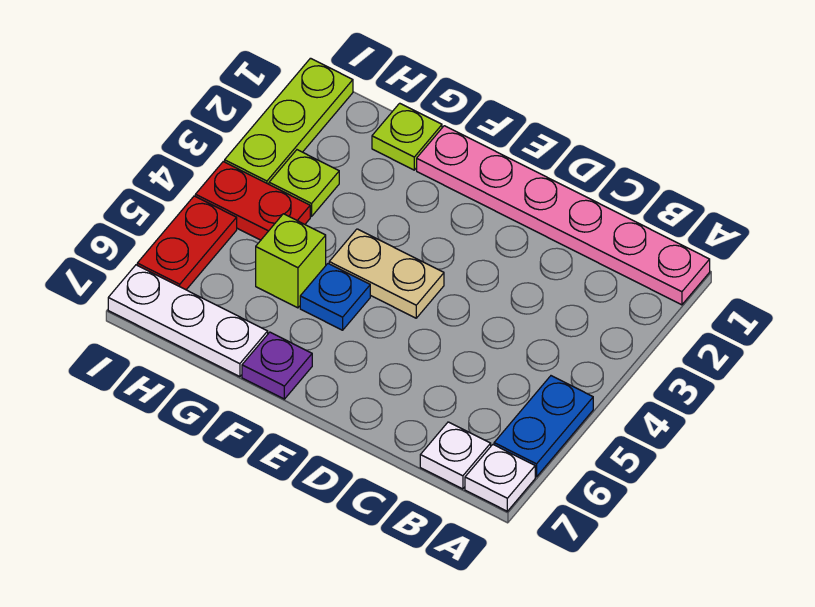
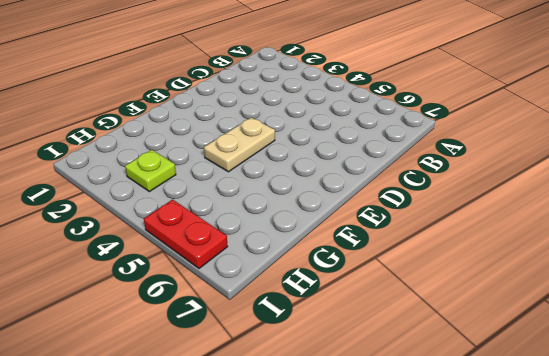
none -> pink plate A1:F1 level 1
none -> blue plate A5:A6 level 1
none -> white plate A7 level 1

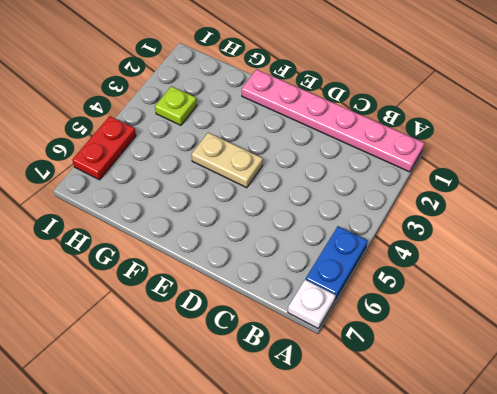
none -> white plate B7 level 1
none -> blue plate F5 level 1
none -> purple plate F7 level 1

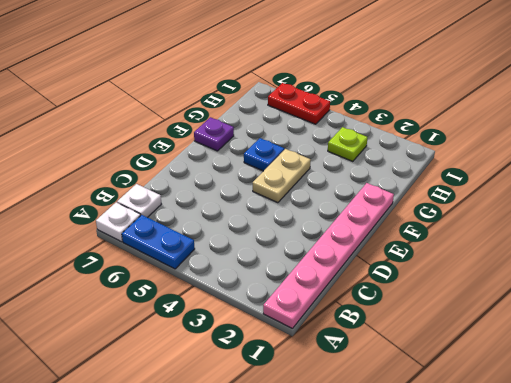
none -> lime plate G1 level 1
none -> lime brick G5 level 1
none -> white plate G7:I7 level 1

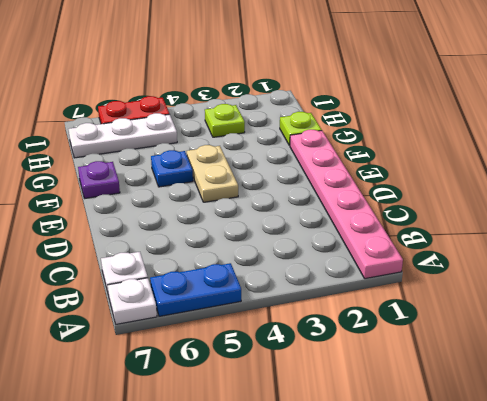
white plate H5:H7 level 1 -> white plate G7:I7 level 1
none -> lime brick G5 level 1
none -> red plate H4:I4 level 1
none -> lime plate I1:I3 level 1

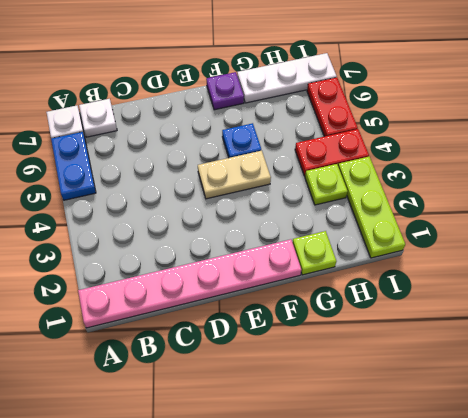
none -> lime brick G5 level 1

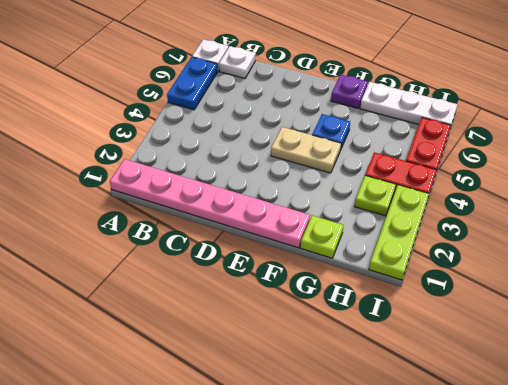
none -> lime brick G5 level 1

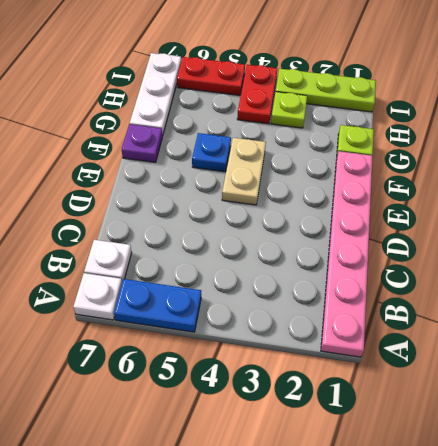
none -> lime brick G5 level 1

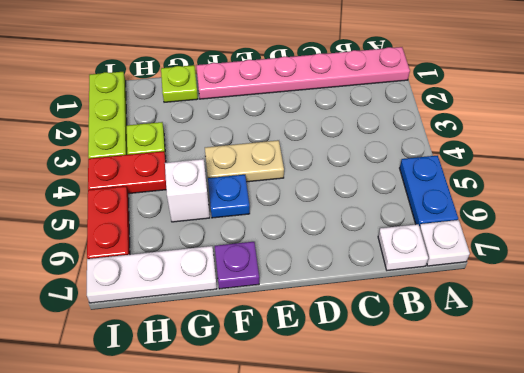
white brick G5 level 1 -> lime brick G5 level 1

